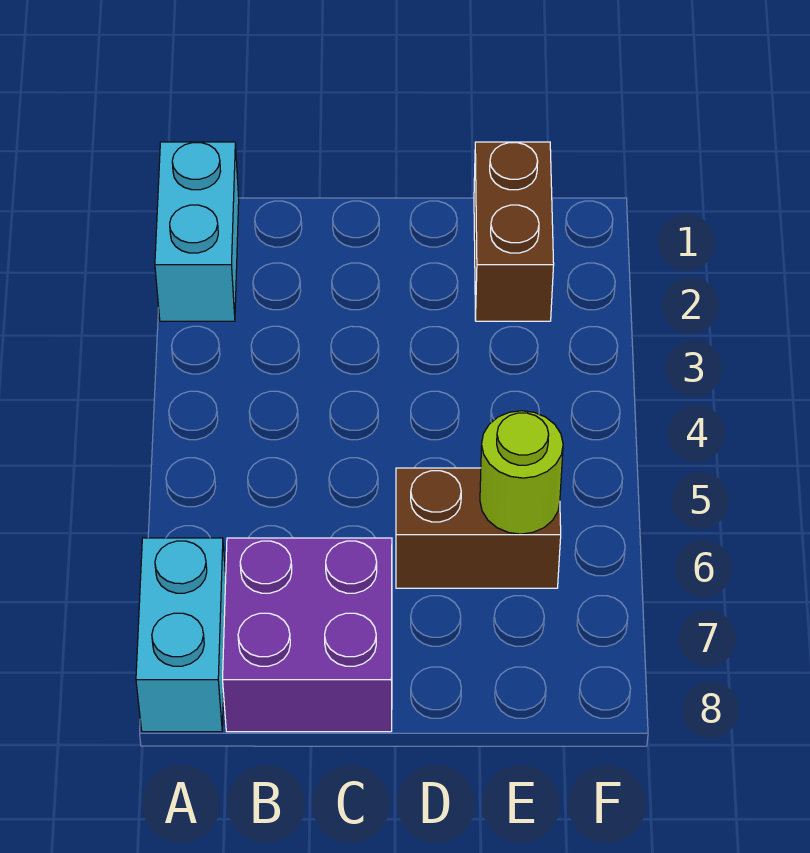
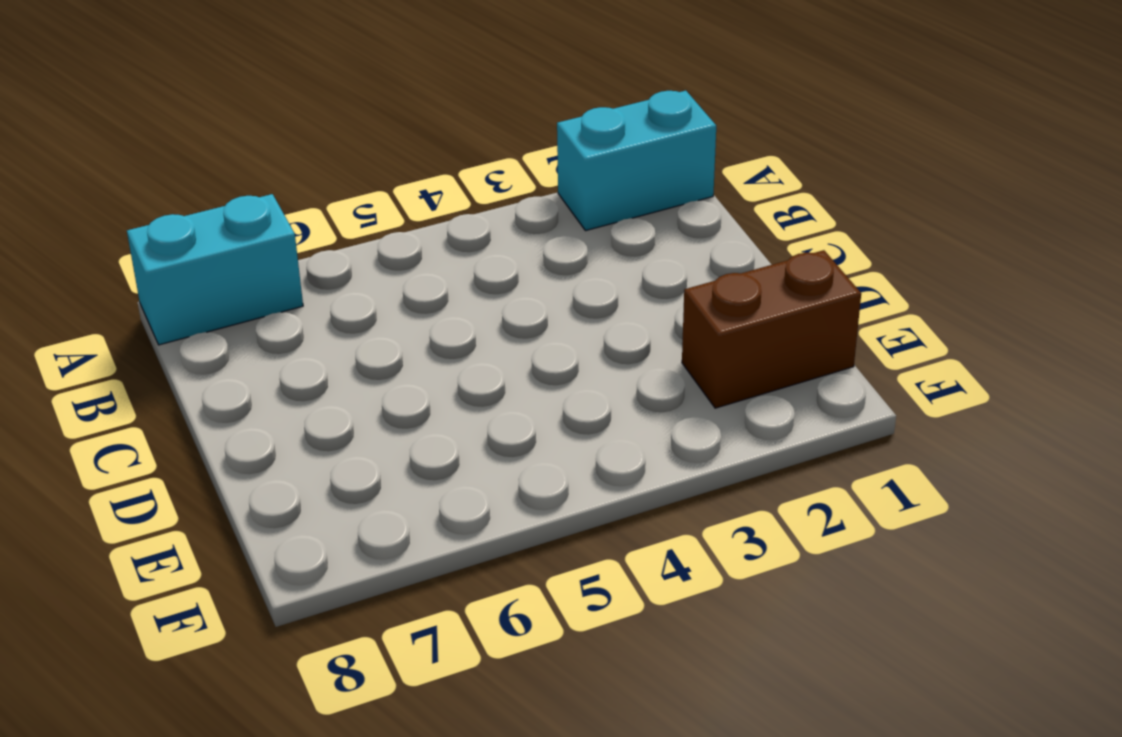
none -> purple brick B7:C8 level 1
none -> brown brick D6:E6 level 1

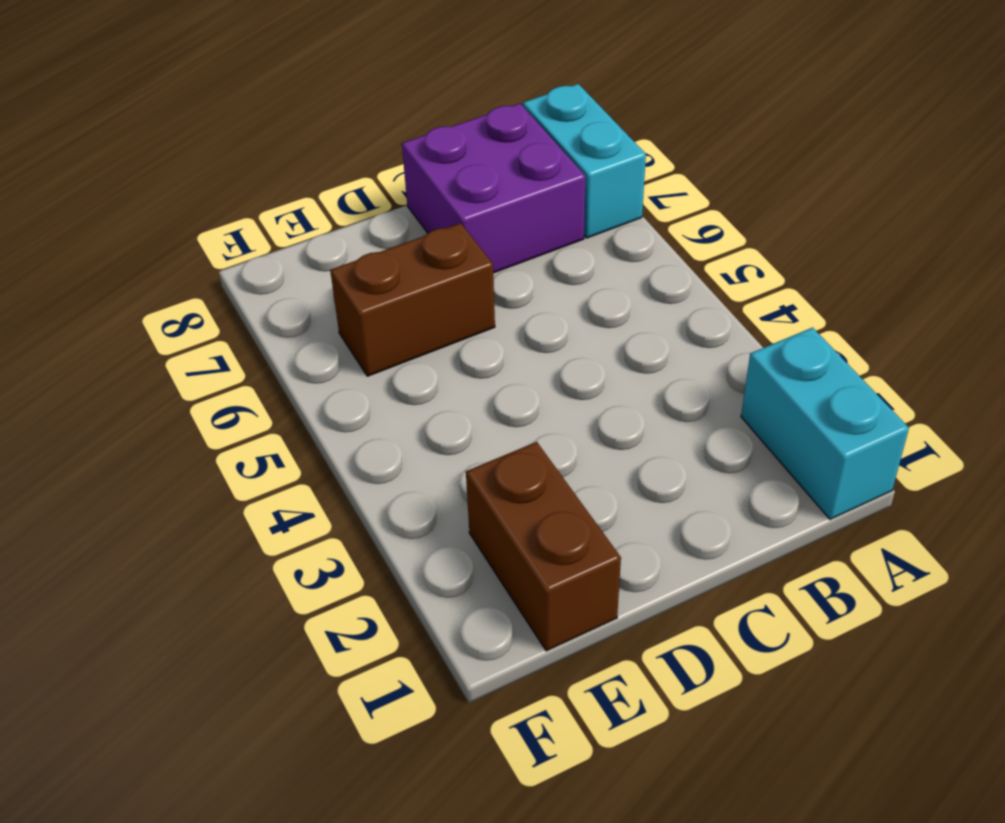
none -> lime round brick E6 level 2

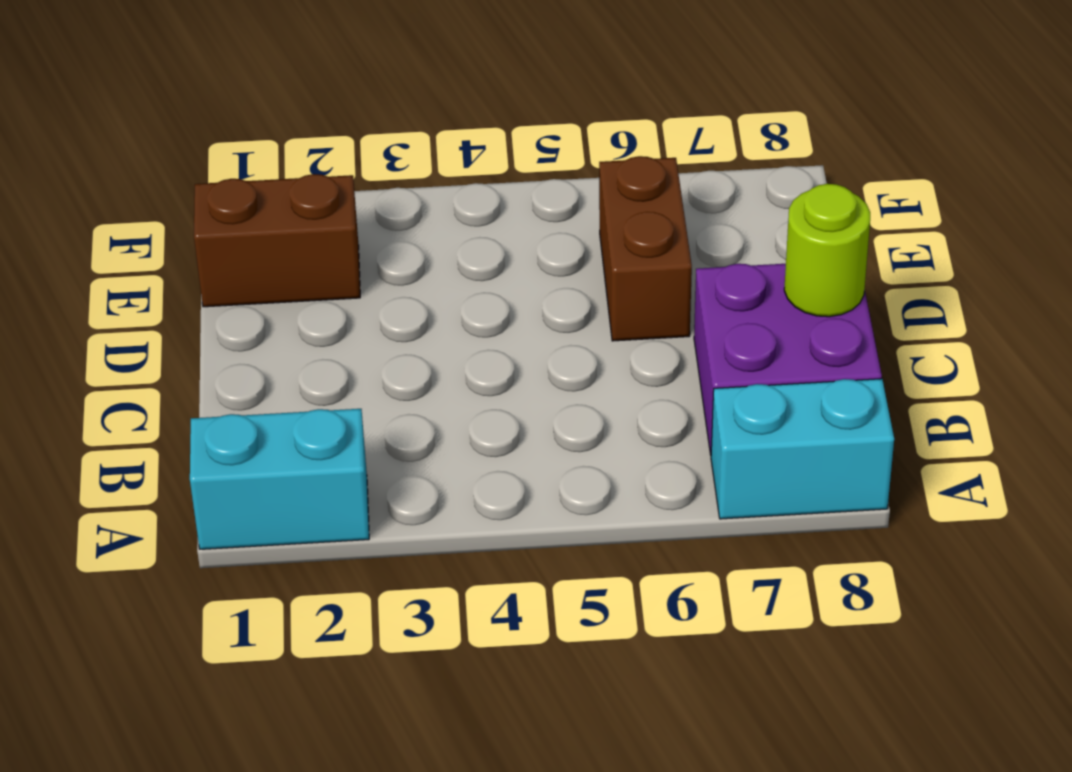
lime round brick C8 level 2 -> lime round brick E6 level 2

